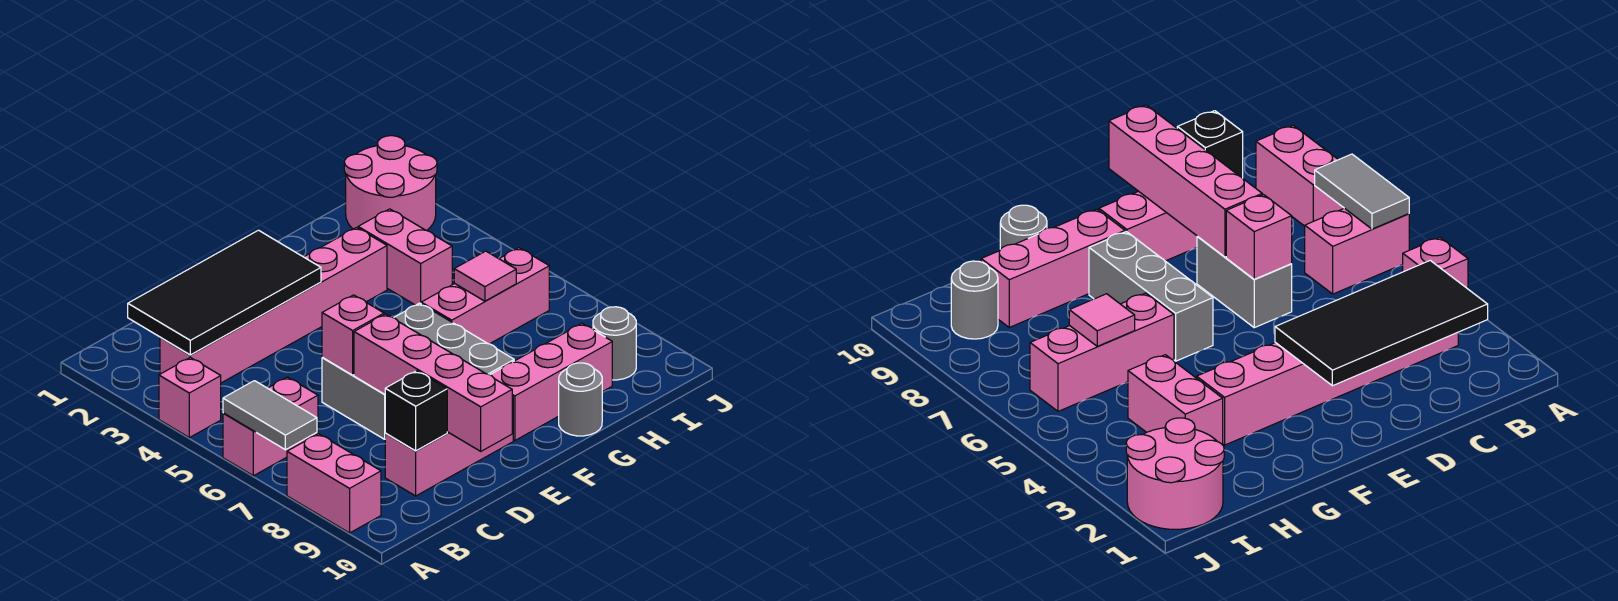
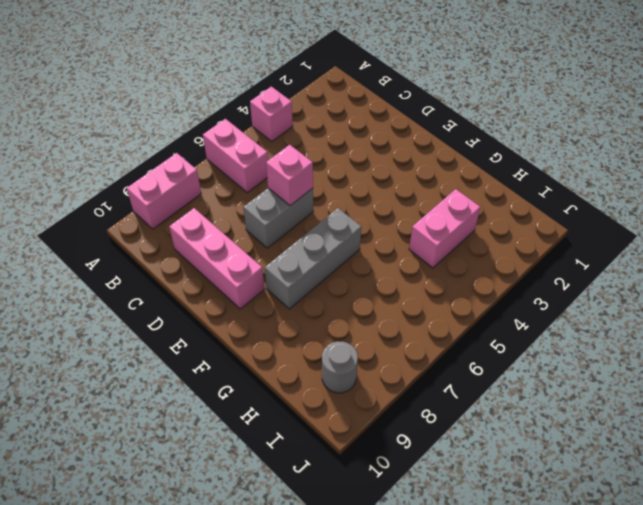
none -> pink brick B3:G3 level 1
none -> pink brick F9:H9 level 1
none -> pink brick G6:I6 level 1

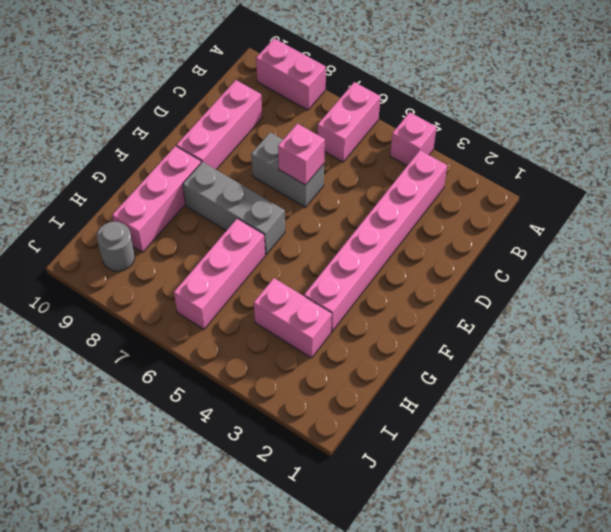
none -> grey round brick G10 level 1
none -> pink round brick I1:J2 level 1
none -> grey tile A6:A7 level 2

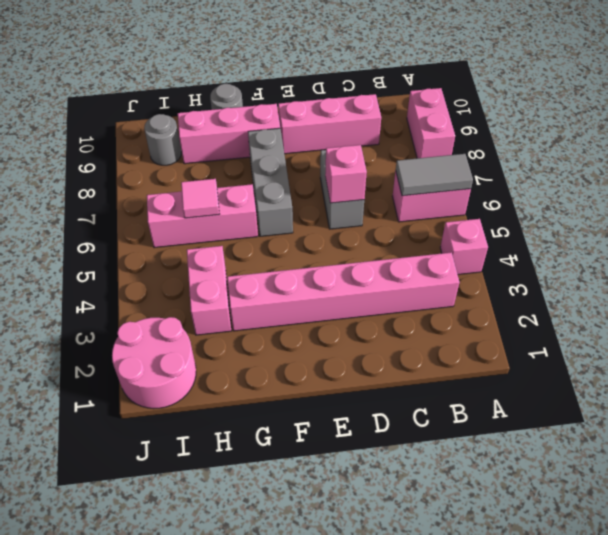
grey tile A6:B6 level 2 -> grey tile A6:A7 level 2
none -> black tile B2:E3 level 2
none -> black brick C9 level 2
none -> pink brick D7:D10 level 2

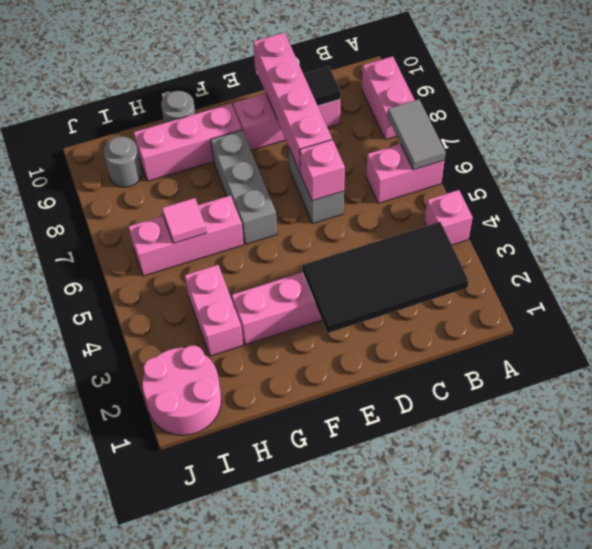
black tile C9 level 2 -> black brick C9 level 2

